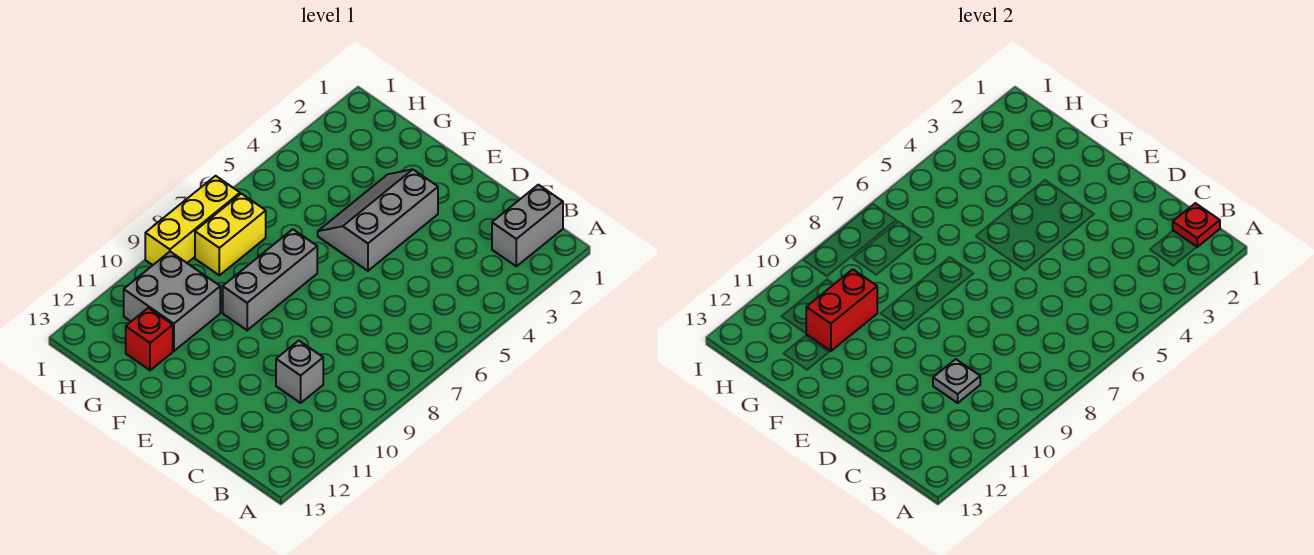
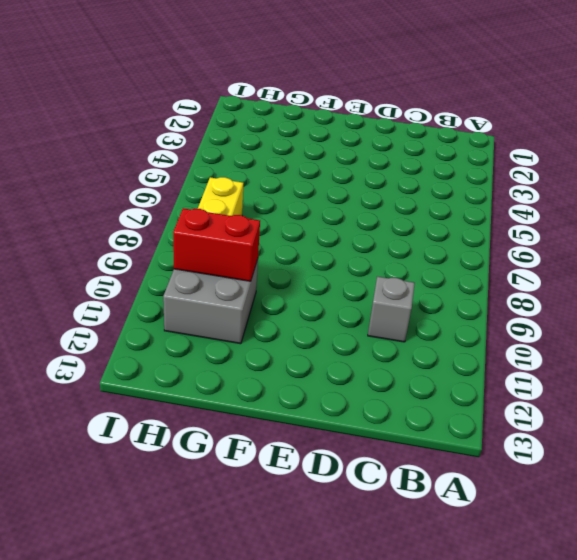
red brick G10:H10 level 2 -> red brick G10:G11 level 2
none -> grey brick B1:B2 level 1
none -> grey slope E3:F5 level 1 top E

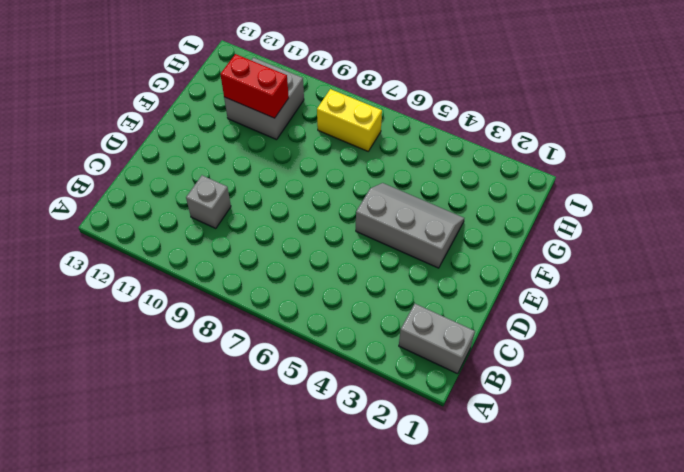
none -> grey brick F7:F9 level 1
none -> red brick G12 level 1

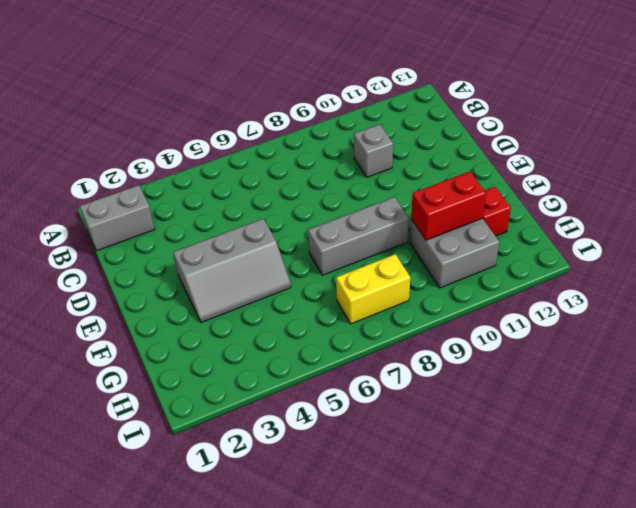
none -> yellow brick I7:I9 level 1
none -> red plate B1 level 2

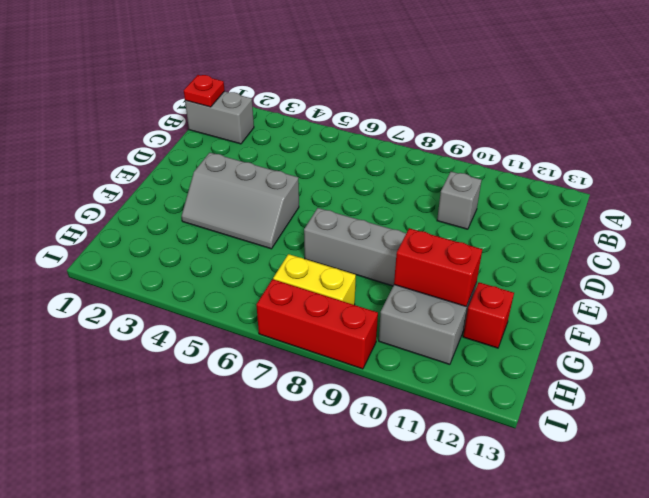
red brick I7:I9 level 1 -> yellow brick I7:I9 level 1
none -> grey plate C10 level 2

